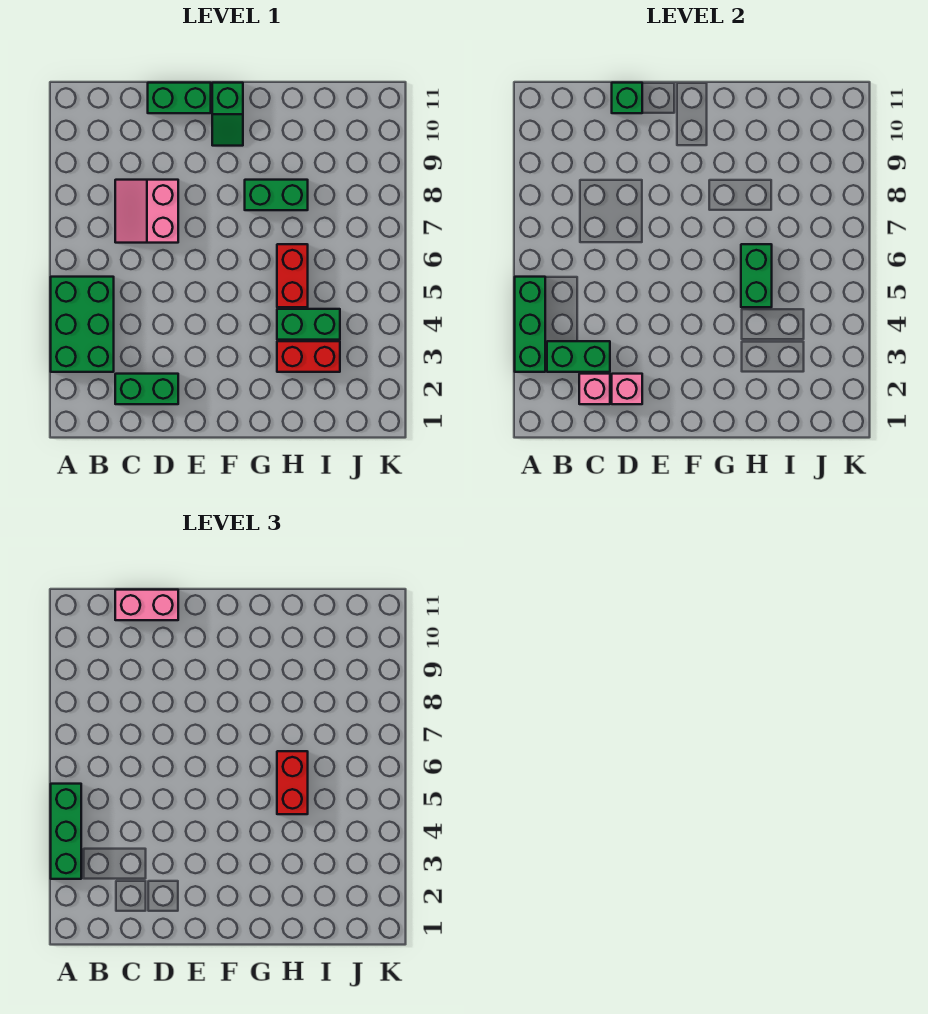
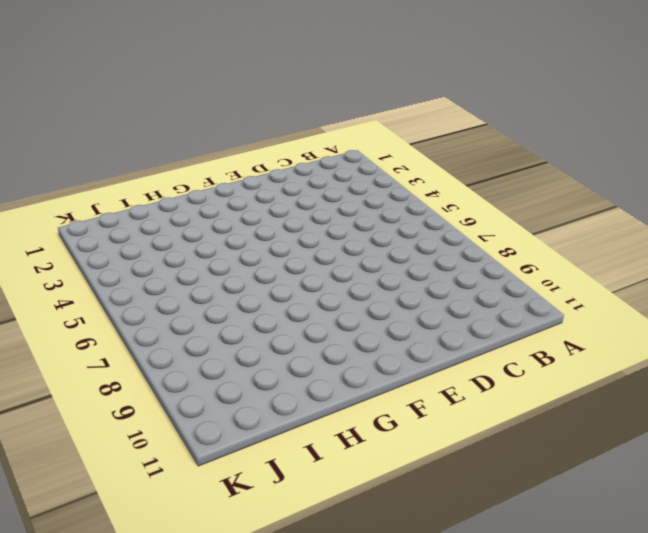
none -> green brick A3:B5 level 1
none -> green brick C2:D2 level 1
none -> pink slope C7:D8 level 1 top D

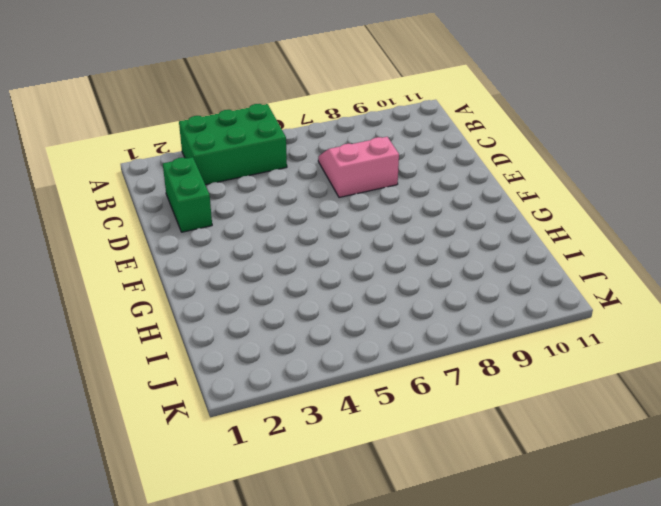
none -> green brick D11:E11 level 1
none -> green slope F10:F11 level 1 top 11
none -> green brick G8:H8 level 1

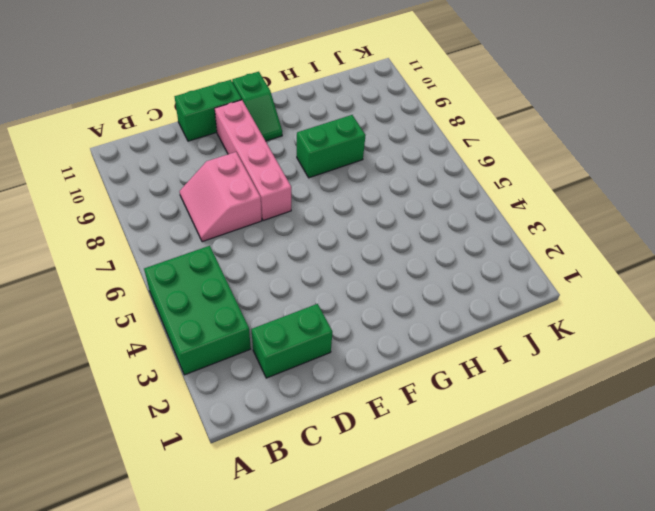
pink brick E7:E10 level 1 -> none
none -> red brick H3:I3 level 1
none -> green brick H4:I4 level 1
none -> red brick H5:H6 level 1

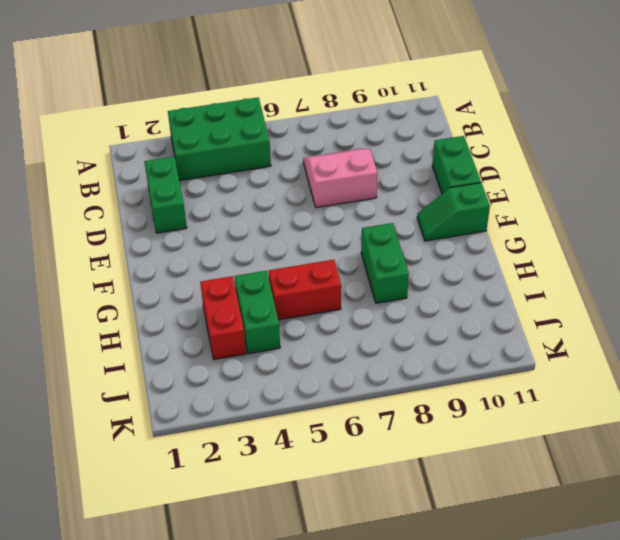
none -> green brick A3:A5 level 2
none -> green brick B3:C3 level 2
none -> pink brick C2 level 2

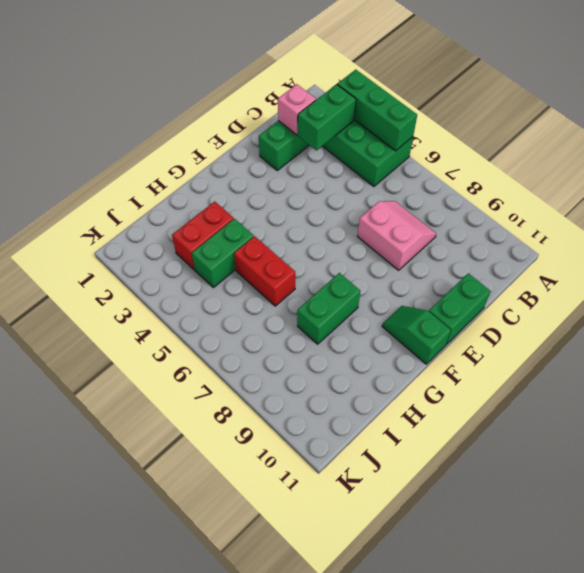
none -> pink brick D2 level 2
none -> green brick D11 level 2
none -> green brick H5:H6 level 2

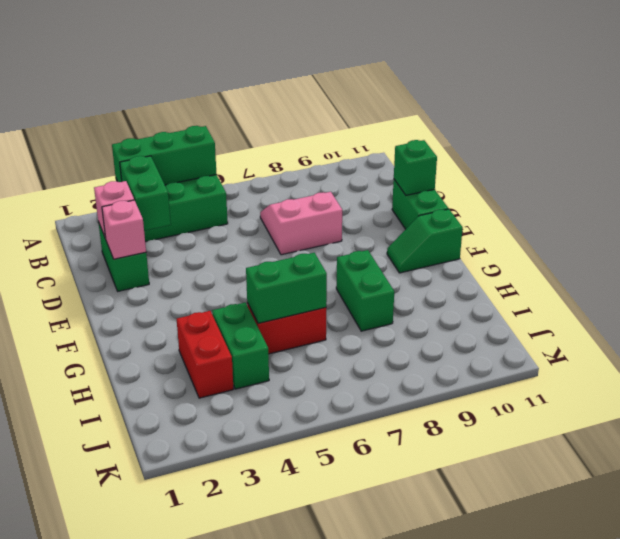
none -> green brick A3:A5 level 3
none -> pink brick C11:D11 level 3
none -> red brick H5:H6 level 3

